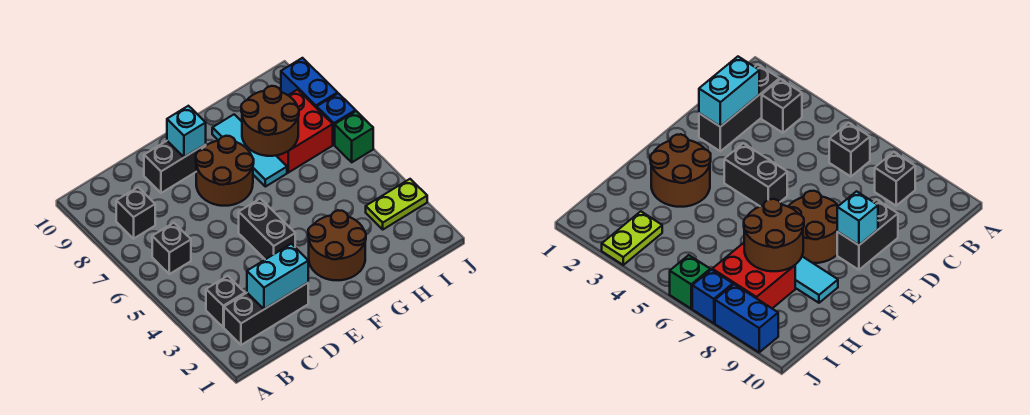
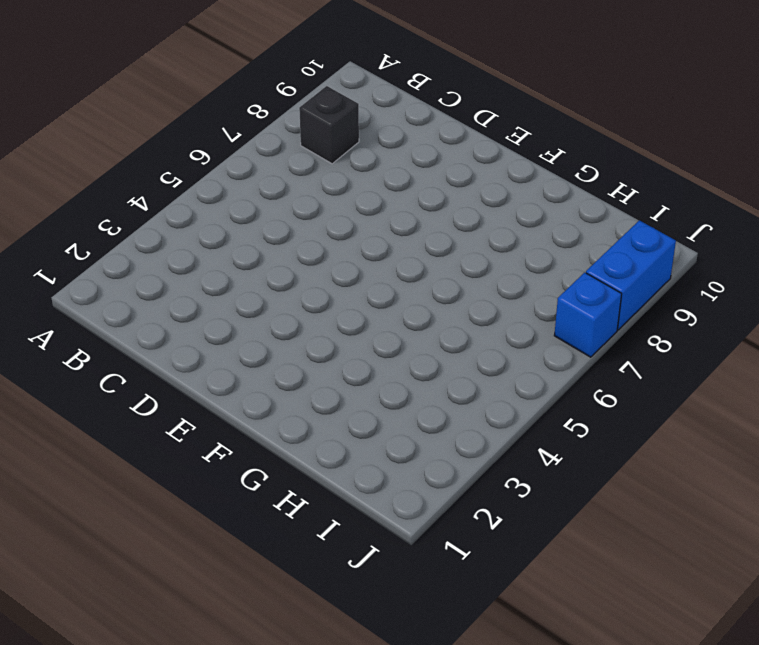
none -> black brick B2:D2 level 1
none -> black brick B3 level 1
none -> black brick B6 level 1

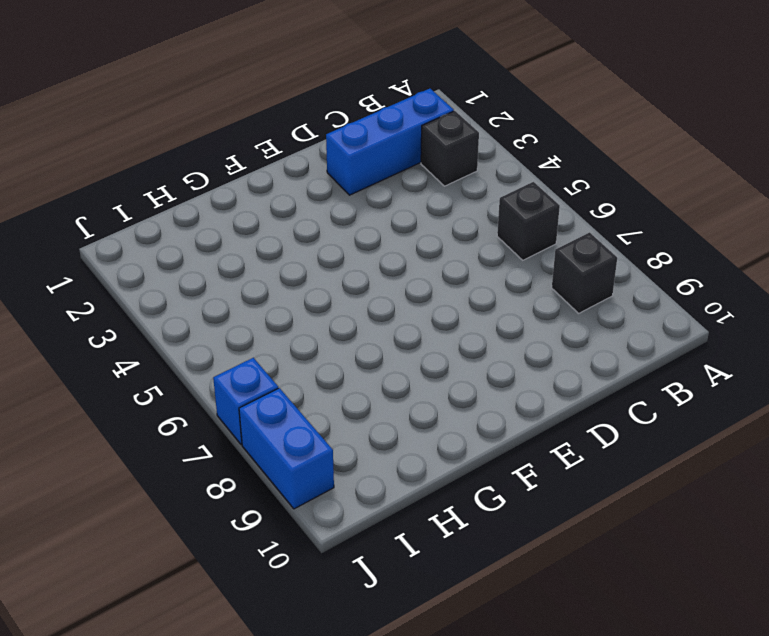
blue brick B2:D2 level 1 -> black brick B2:D2 level 1
none -> black brick D9:E9 level 1
none -> black brick E4:E5 level 1
none -> brown round brick E7:F8 level 1

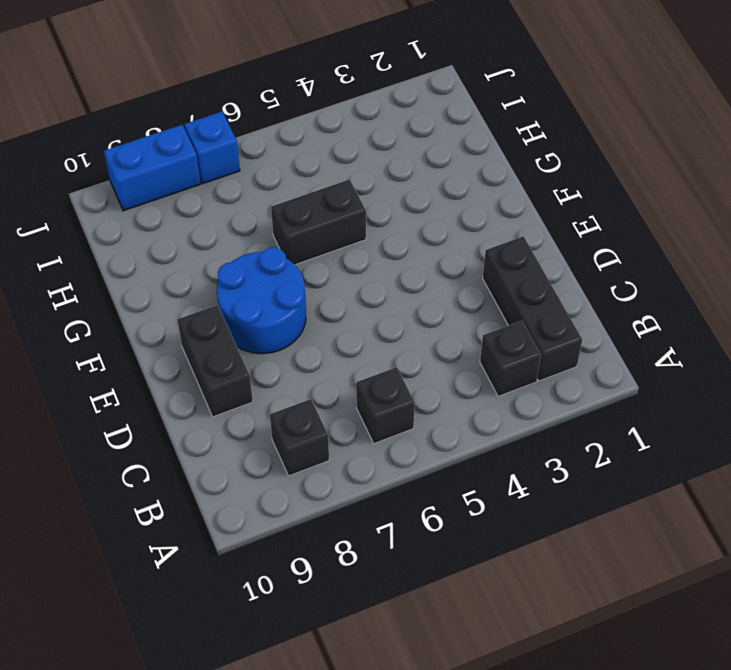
blue round brick E7:F8 level 1 -> brown round brick E7:F8 level 1
black brick G5:G6 level 1 -> black brick E4:E5 level 1
none -> brown round brick F2:G3 level 1
none -> cyan tile G7:G9 level 1
none -> red brick H7:I8 level 1

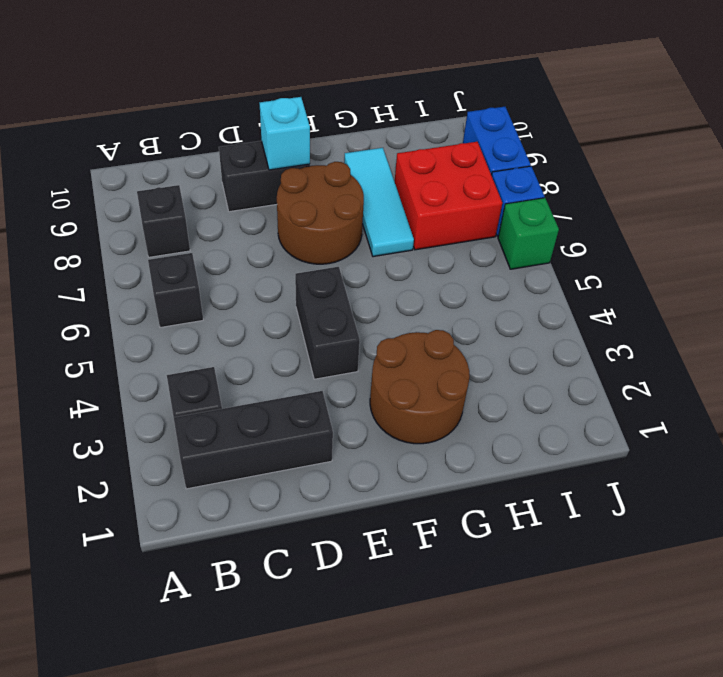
none -> lime plate I3:J3 level 1
none -> cyan brick C2:D2 level 2
none -> brown round brick G7:H8 level 2

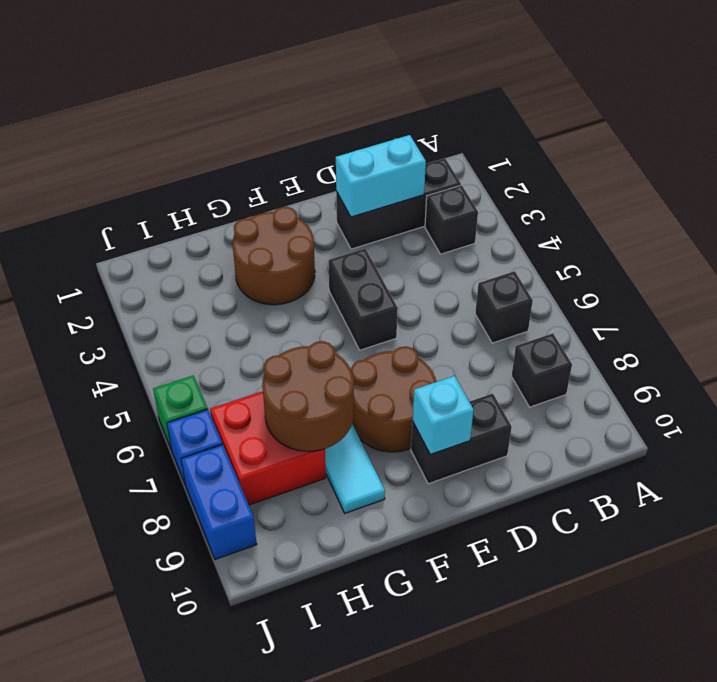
none -> lime plate I3:J3 level 1

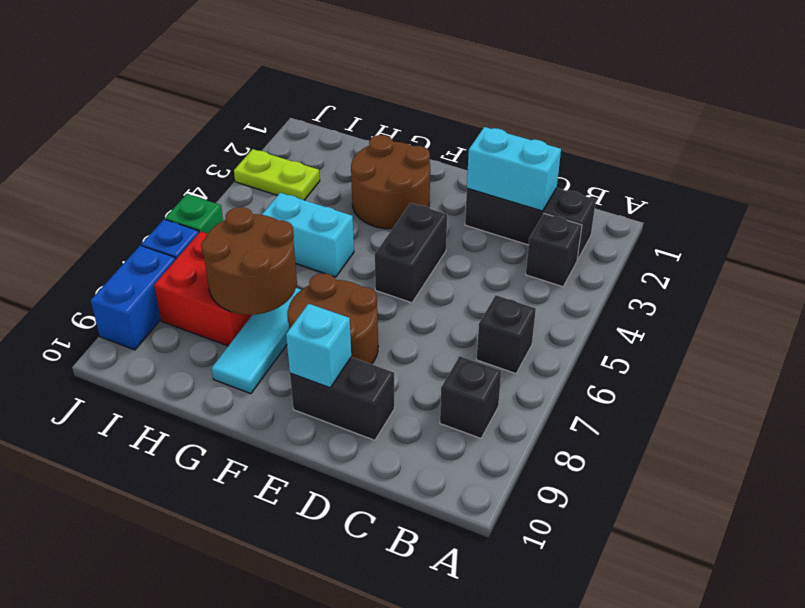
cyan brick G5:H5 level 1 -> none

